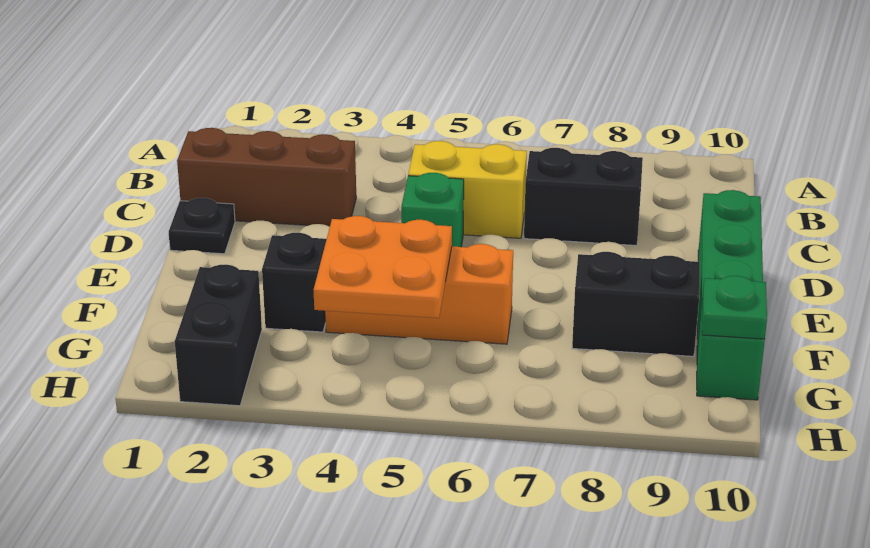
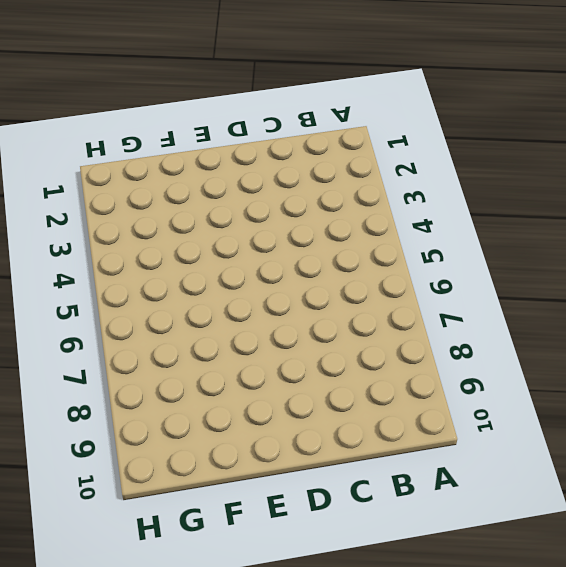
none -> brown brick C1:C3 level 1
none -> yellow brick C5:C6 level 1
none -> black brick C7:C8 level 1

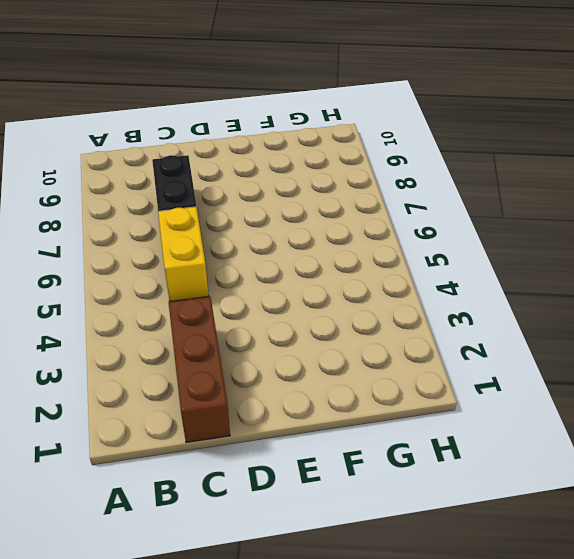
none -> black plate D1 level 1
none -> green brick D5 level 1
none -> green brick D10:G10 level 1

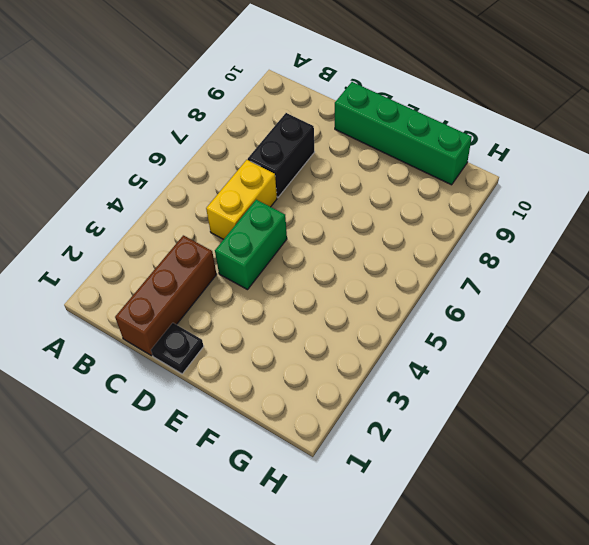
green brick D4:D5 level 1 -> green brick D5 level 1
none -> black brick F3 level 1
none -> orange brick F4:F6 level 1
none -> black brick F8:F9 level 1

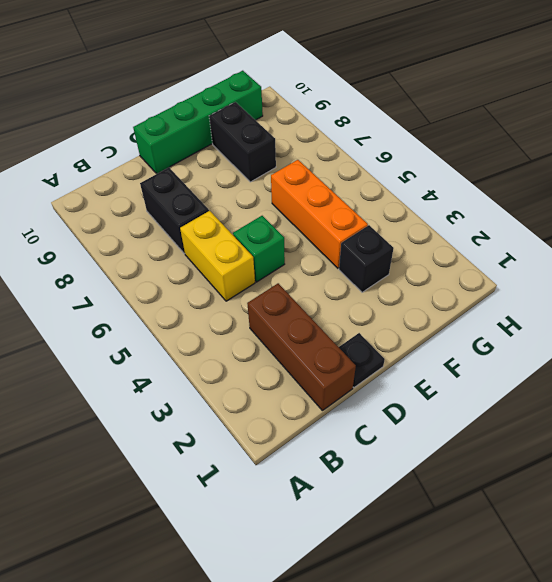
none -> black brick G2:H2 level 1
none -> orange plate F4:G5 level 2
none -> green plate G10 level 2

